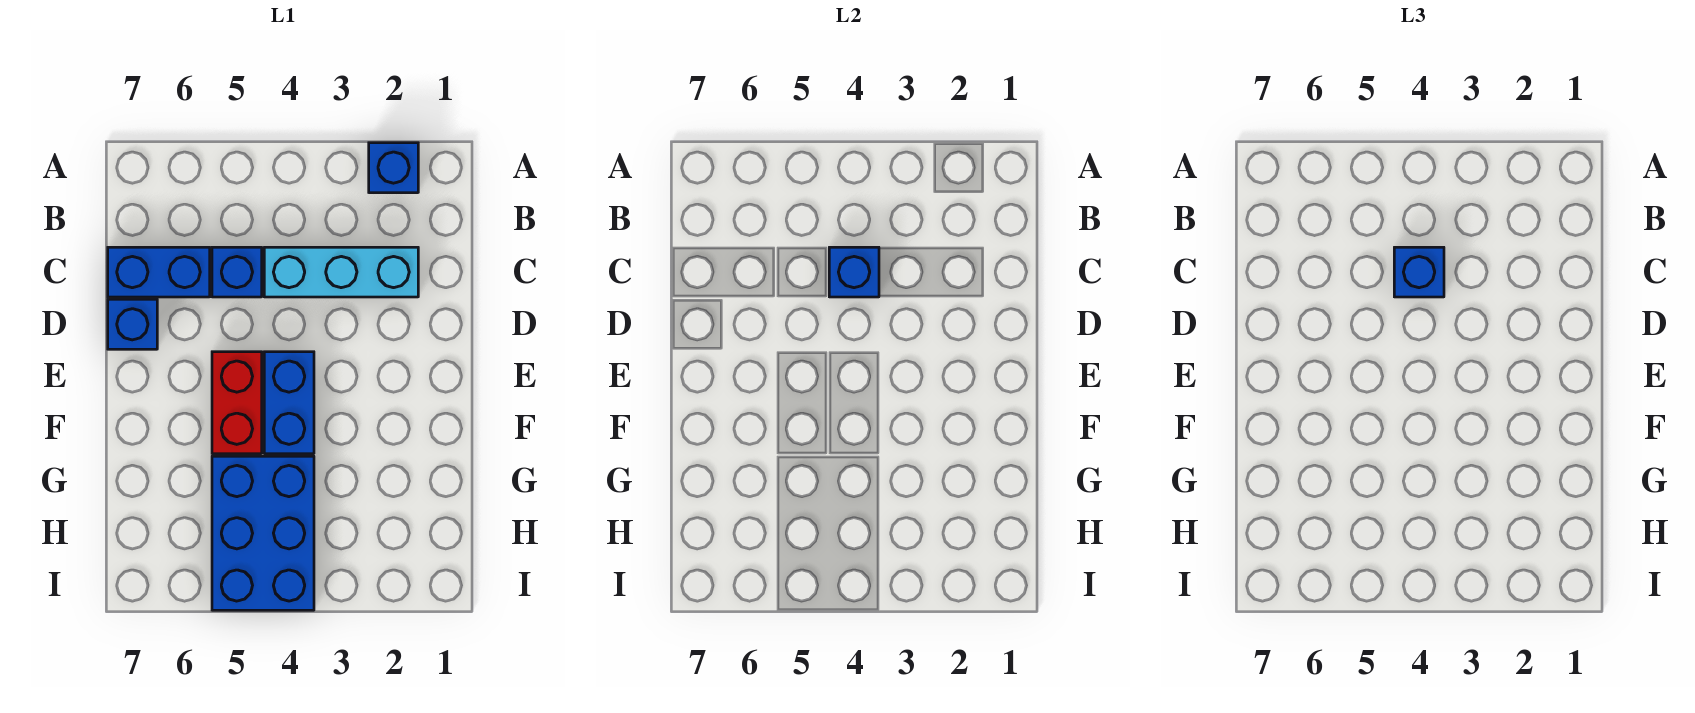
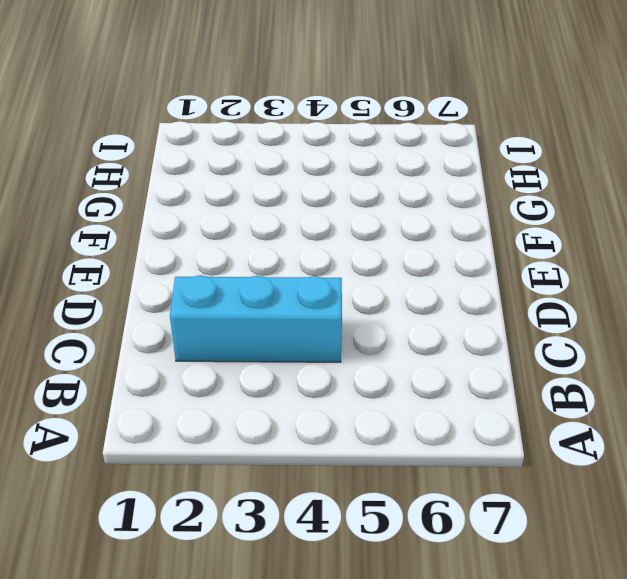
none -> blue brick A2 level 1
none -> blue brick C5 level 1

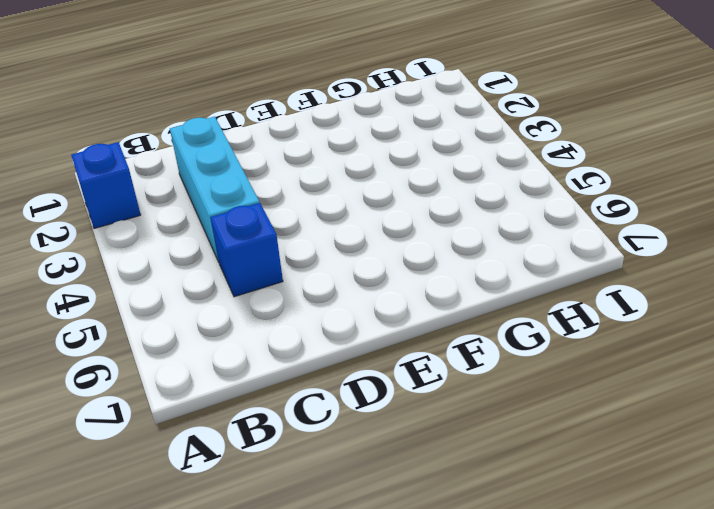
none -> blue brick C6:C7 level 1
none -> blue brick D7 level 1

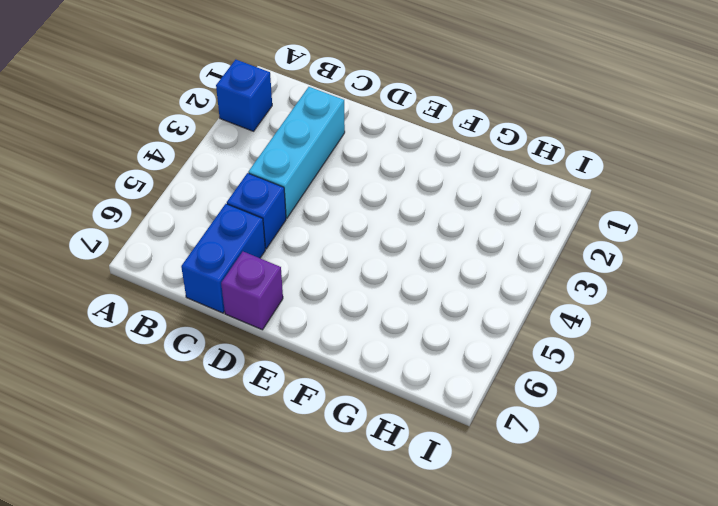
purple brick D7 level 1 -> blue brick D7 level 1
none -> blue brick E4:F4 level 1
none -> red brick E5:F5 level 1

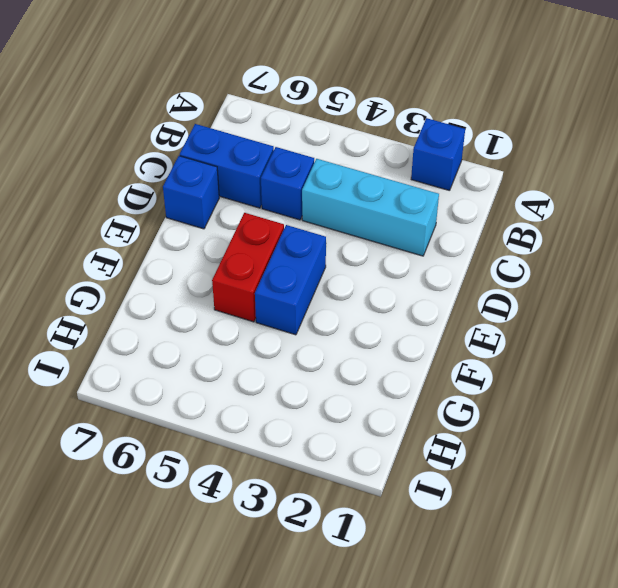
none -> blue brick G4:I5 level 1
none -> blue brick C4 level 2

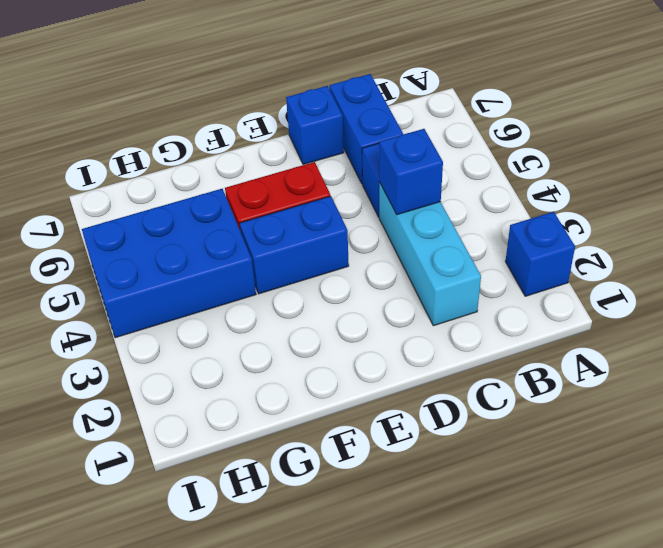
none -> blue brick C4 level 3

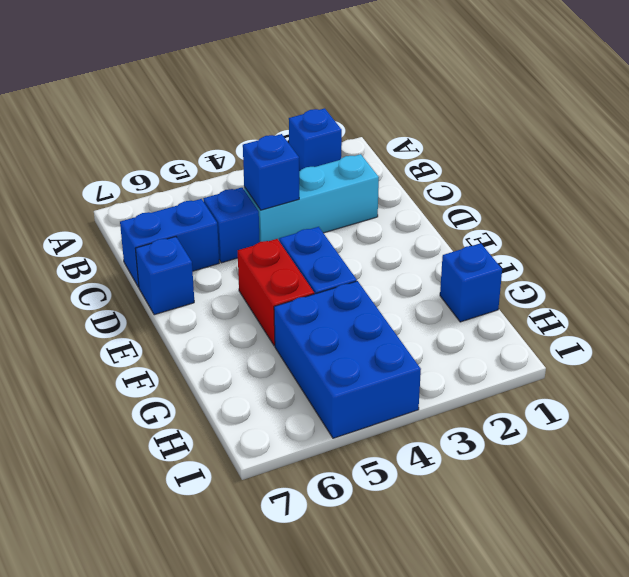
blue brick G1 level 1 -> blue brick C4 level 3

